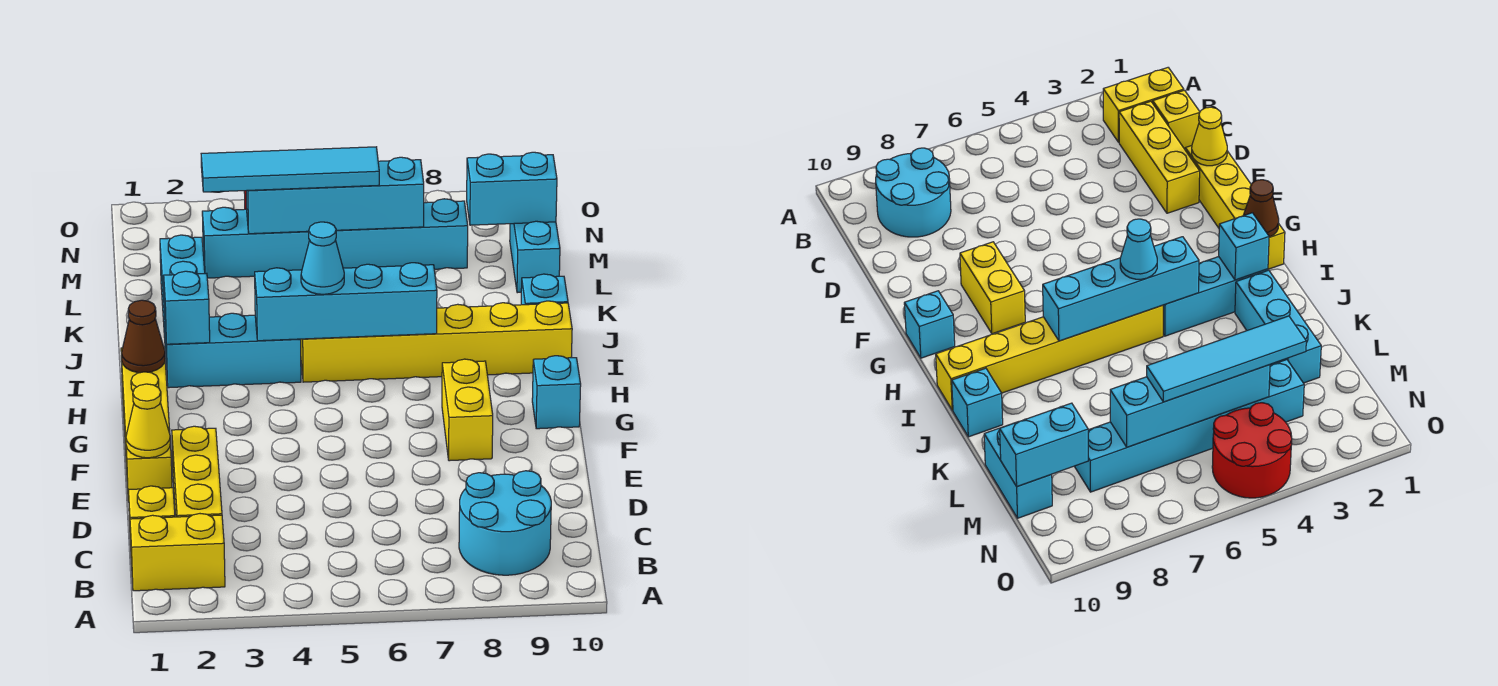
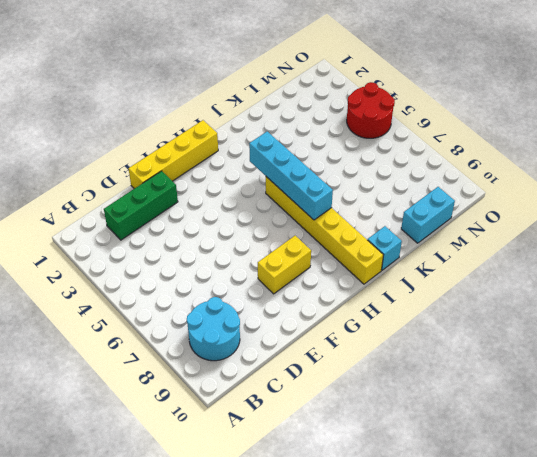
green brick C2:E2 level 1 -> yellow brick C2:E2 level 1
none -> yellow brick B1:B2 level 1
none -> yellow brick C1 level 1
none -> cyan brick G10 level 1

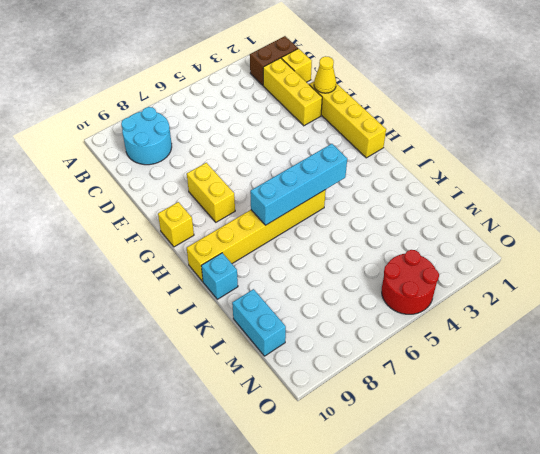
brown brick B1:B2 level 1 -> yellow brick B1:B2 level 1
yellow brick G10 level 1 -> cyan brick G10 level 1
none -> cyan brick I2:I4 level 1
none -> cyan brick J2:L2 level 1
none -> cyan brick M3:M8 level 1

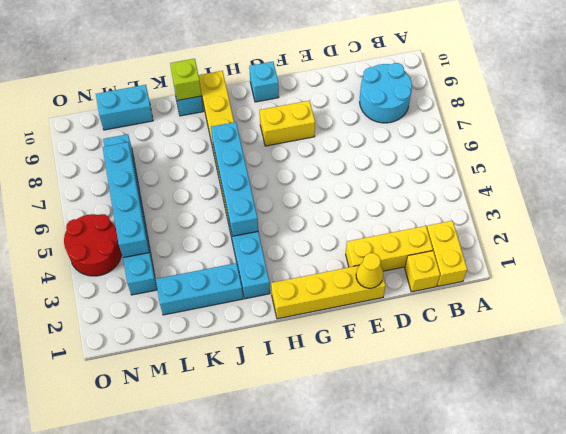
lime brick J10 level 2 -> none
none -> brown cone H1 level 2
none -> cyan brick I2 level 2
none -> cyan brick M9:M10 level 2

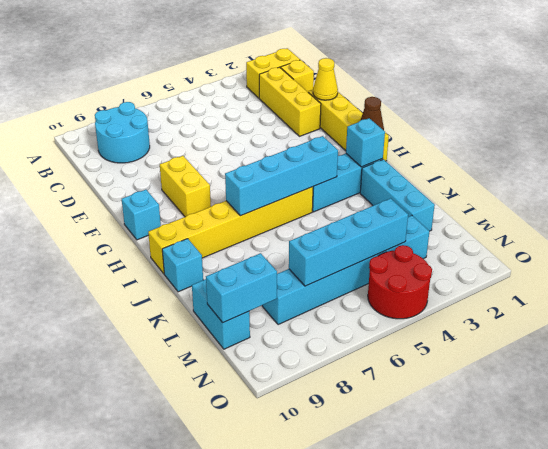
none -> cyan cone I5 level 3
none -> cyan tile M3:M6 level 3

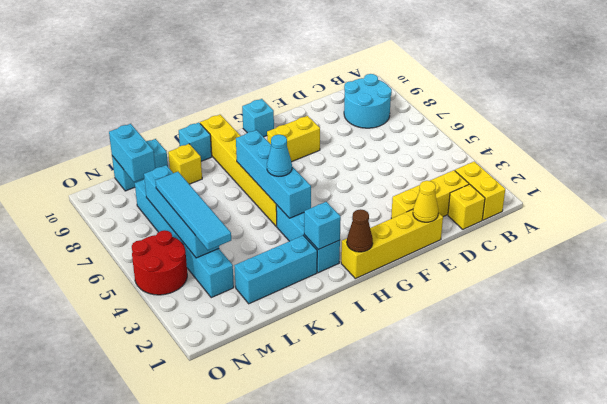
yellow brick K9 level 1 -> none

